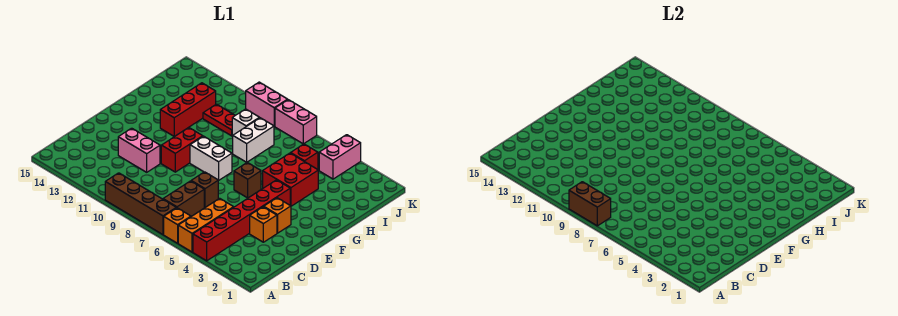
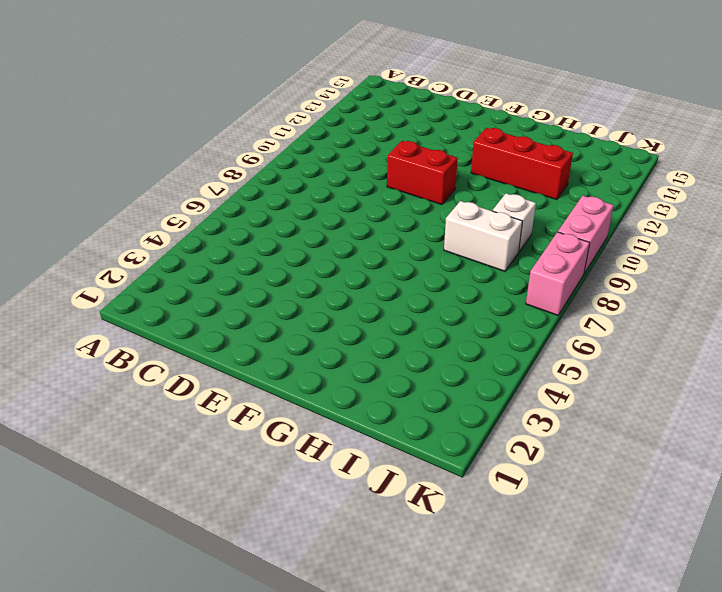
none -> red brick A4:F4 level 1
none -> orange brick A5:C5 level 1
none -> orange brick A6 level 1

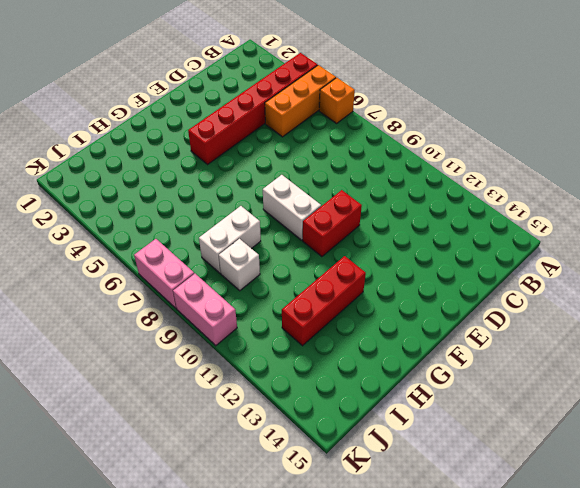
none -> brown brick A7:A10 level 1
none -> brown brick B7:C7 level 1
none -> orange brick D3 level 1

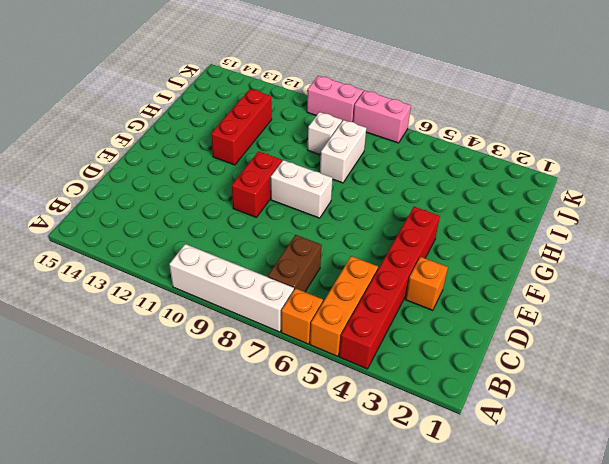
white brick A7:A10 level 1 -> brown brick A7:A10 level 1
none -> brown brick D7 level 1
none -> pink brick D11:D12 level 1
none -> orange brick E3 level 1

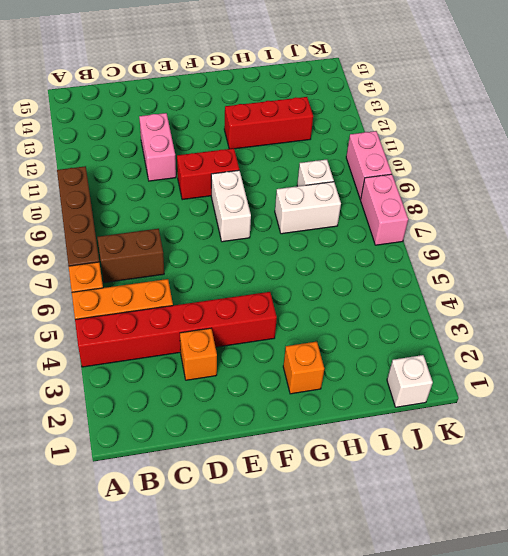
orange brick G2 level 1 -> orange brick E3 level 1
white brick J1 level 1 -> none
none -> brown brick D7 level 1
none -> brown brick F6 level 1
none -> red brick G4:H5 level 1

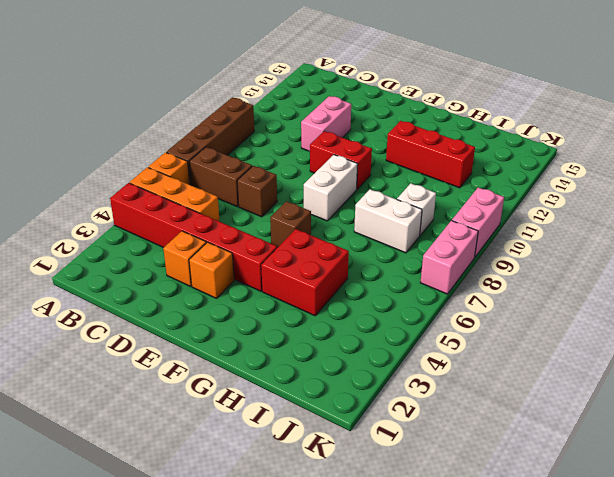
none -> red brick I5 level 1
none -> red plate I10:I11 level 1
none -> pink brick J4:K4 level 1

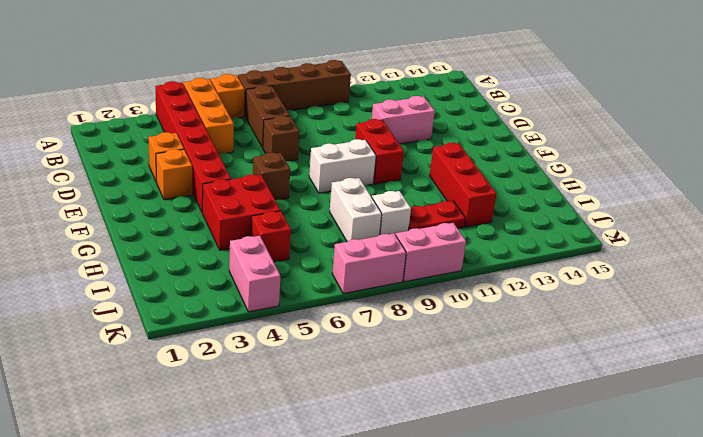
none -> brown brick A8:A9 level 2

